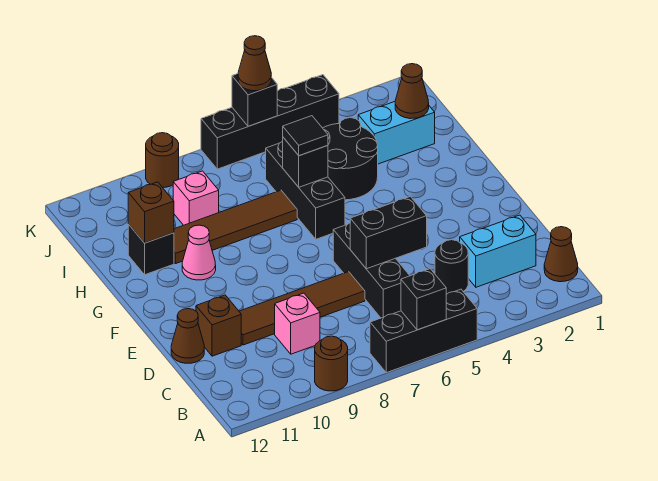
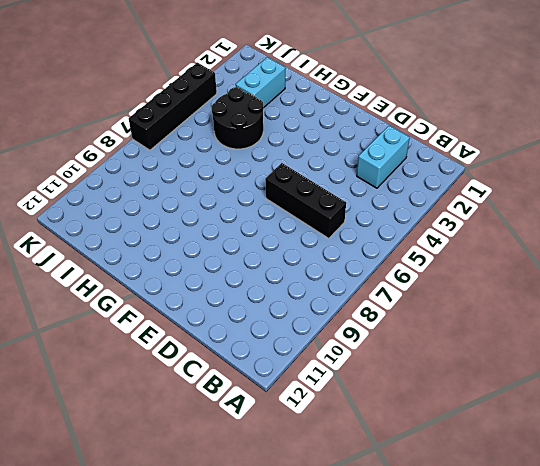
none -> black brick A5:A7 level 1
none -> brown round brick A9 level 1
none -> brown cone B1 level 1

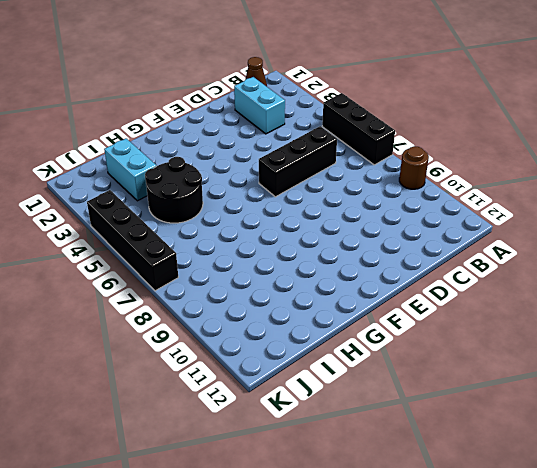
none -> black round brick C4 level 1
none -> pink brick C9 level 1
none -> brown tile D7:D10 level 1

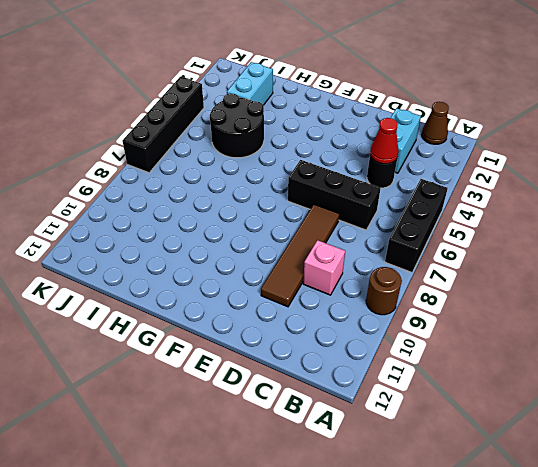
red cone C4 level 2 -> none
none -> brown brick D11 level 1
none -> brown cone D12 level 1
none -> black brick G6:I6 level 1

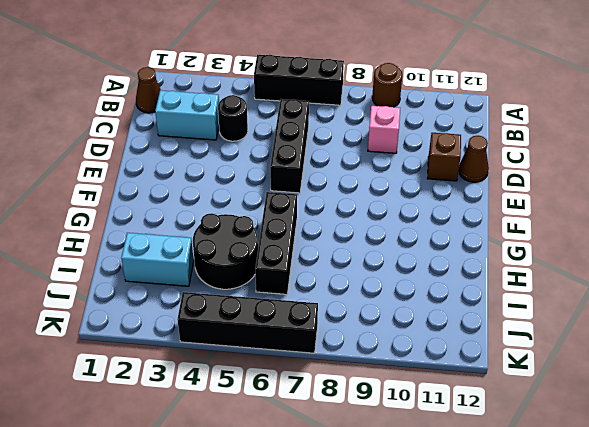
none -> brown tile D7:D10 level 1
none -> pink cone G10 level 1
none -> brown tile H7:H10 level 1

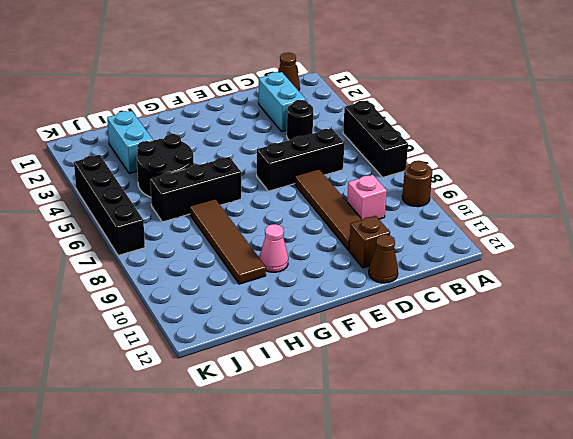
none -> black brick H11 level 1
none -> pink brick I9 level 1
none -> brown round brick K9 level 1

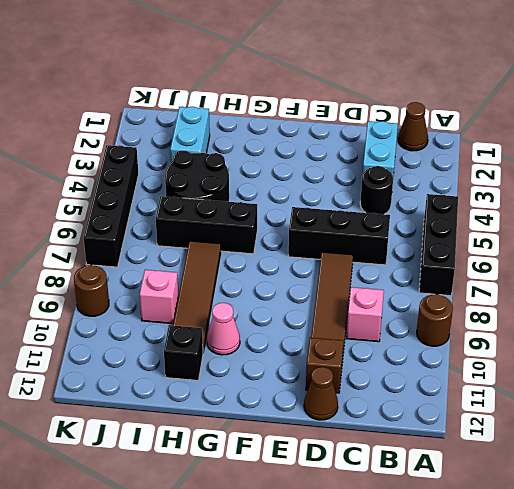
none -> black brick A6 level 2
none -> black brick D5:D6 level 2
none -> black brick H6 level 2

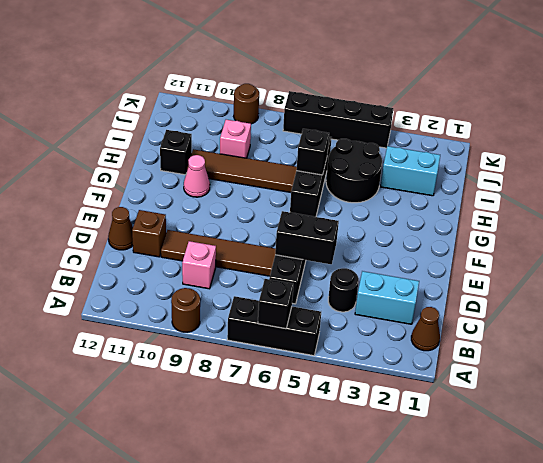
none -> brown brick H11 level 2
none -> brown cone I2 level 2
none -> black brick K6 level 2

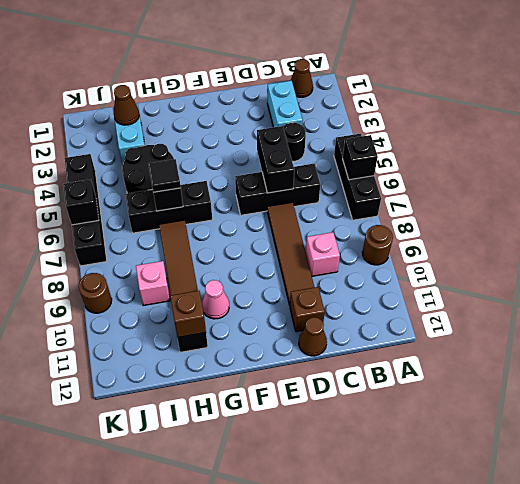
none -> brown cone K6 level 3

